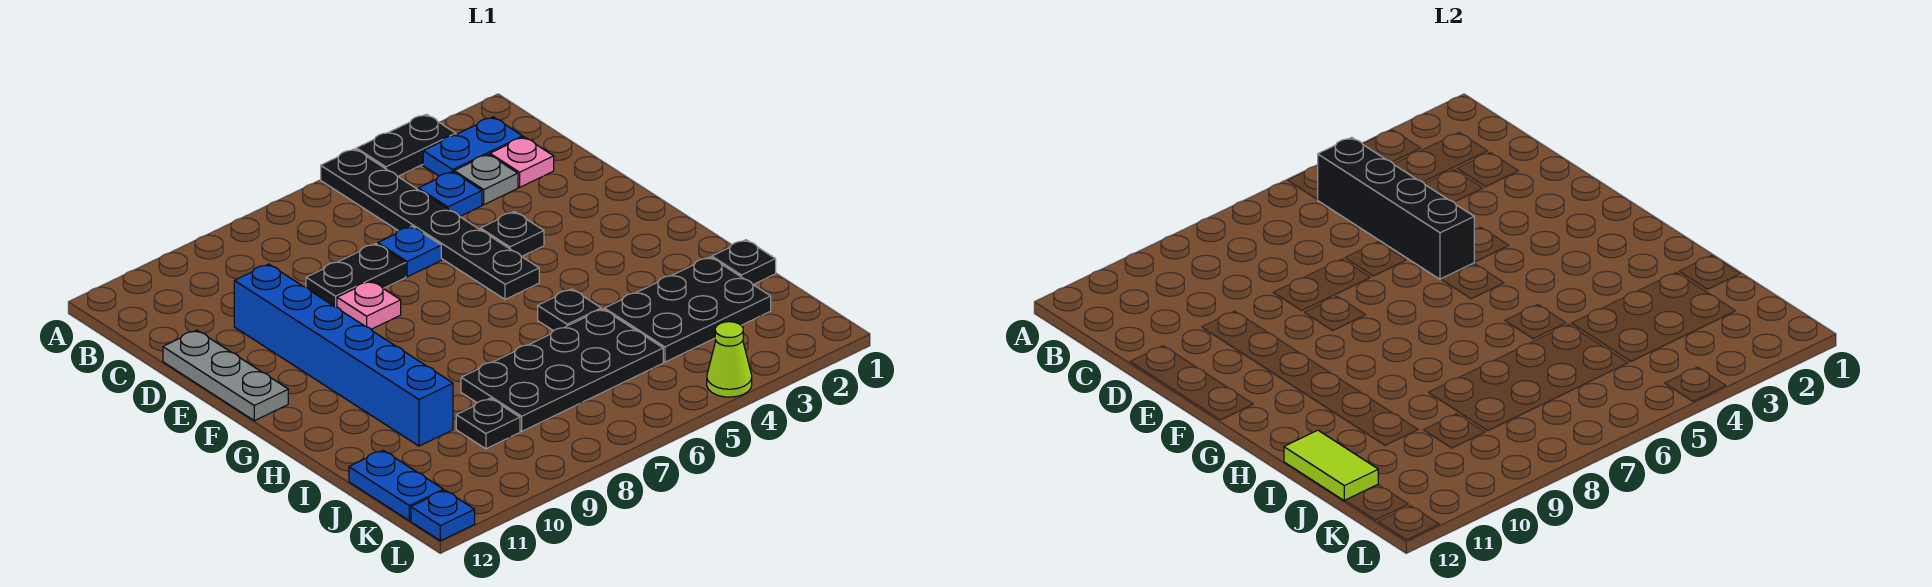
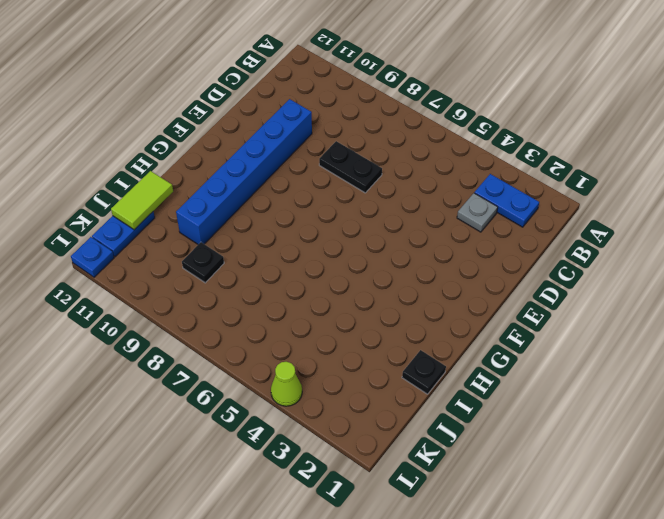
none -> black plate A3:A4 level 1
none -> black plate A5:F5 level 1
none -> pink plate C2 level 1

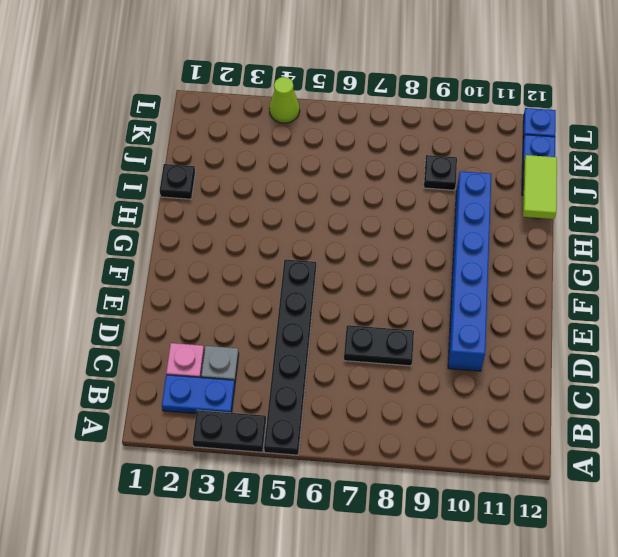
none -> blue plate C4 level 1
none -> blue plate D6 level 1
none -> grey plate D12:F12 level 1

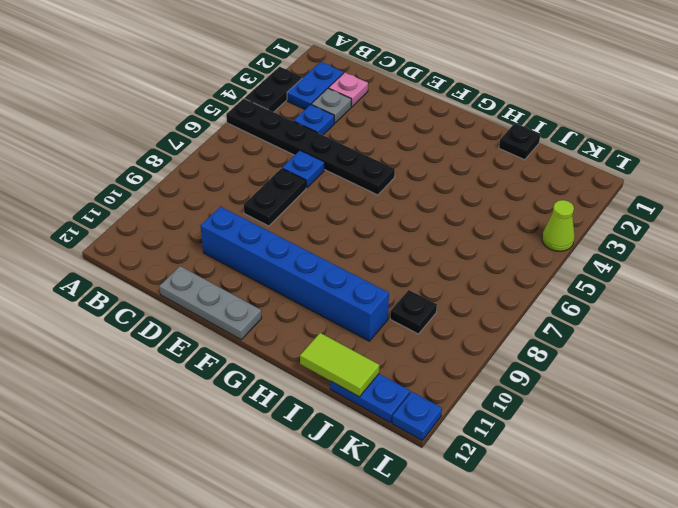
none -> black plate E4 level 1
none -> pink plate E8 level 1
none -> black plate H5 level 1

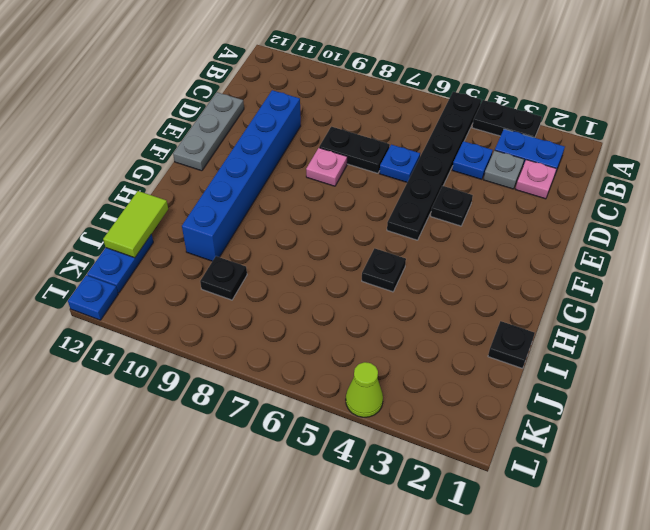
none -> black plate I2:J4 level 1
none -> black plate I5:J8 level 1
none -> black brick B5:E5 level 2

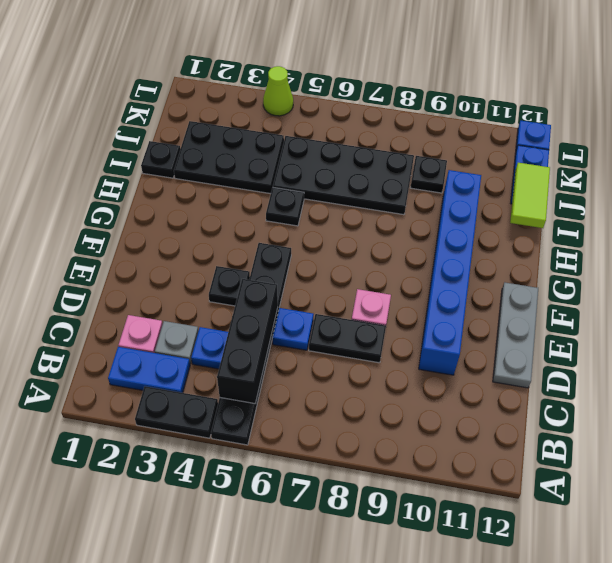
black brick B5:D5 level 2 -> black brick B5:E5 level 2

